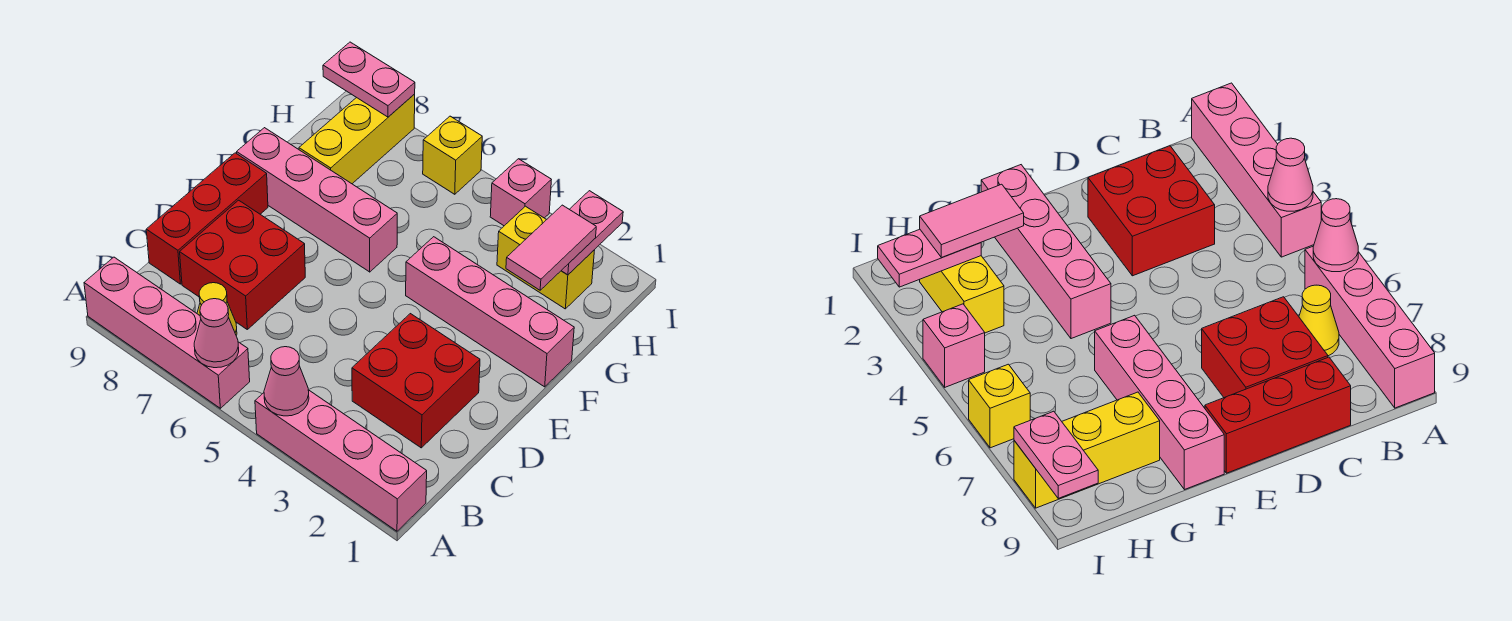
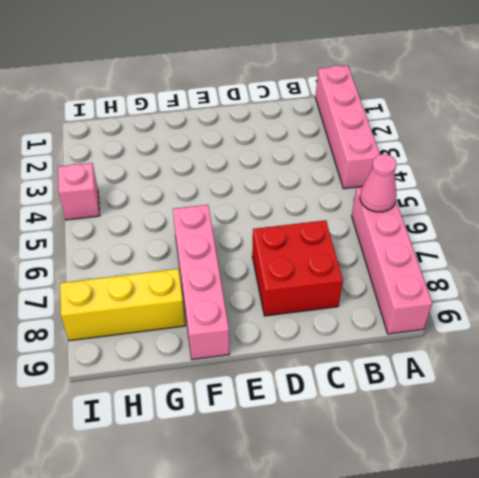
none -> yellow cone B7 level 1
none -> red brick C2:D3 level 1
none -> red brick C9:E9 level 1

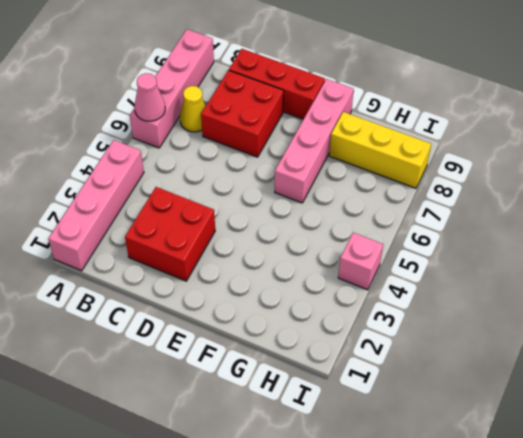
none -> pink brick F1:F4 level 1
none -> yellow brick H2:H3 level 1
none -> yellow brick I6 level 1

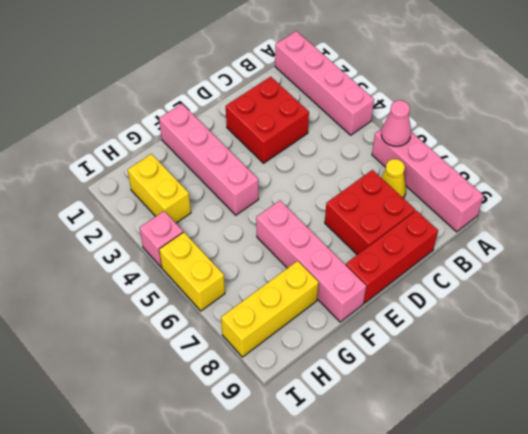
yellow brick I5:I6 level 1 -> yellow brick I6 level 1
none -> pink cone A4 level 2
none -> pink plate H2:I2 level 2
none -> pink plate I8:I9 level 2

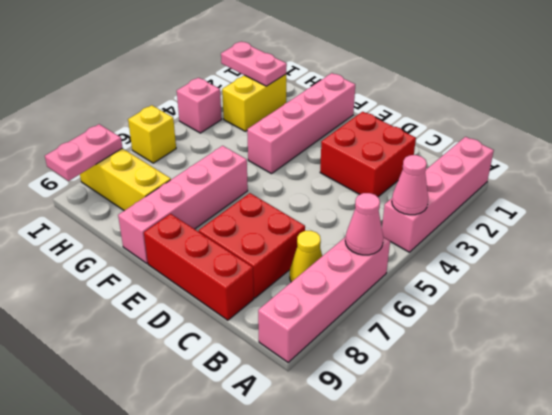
none -> pink tile G2:H2 level 3

